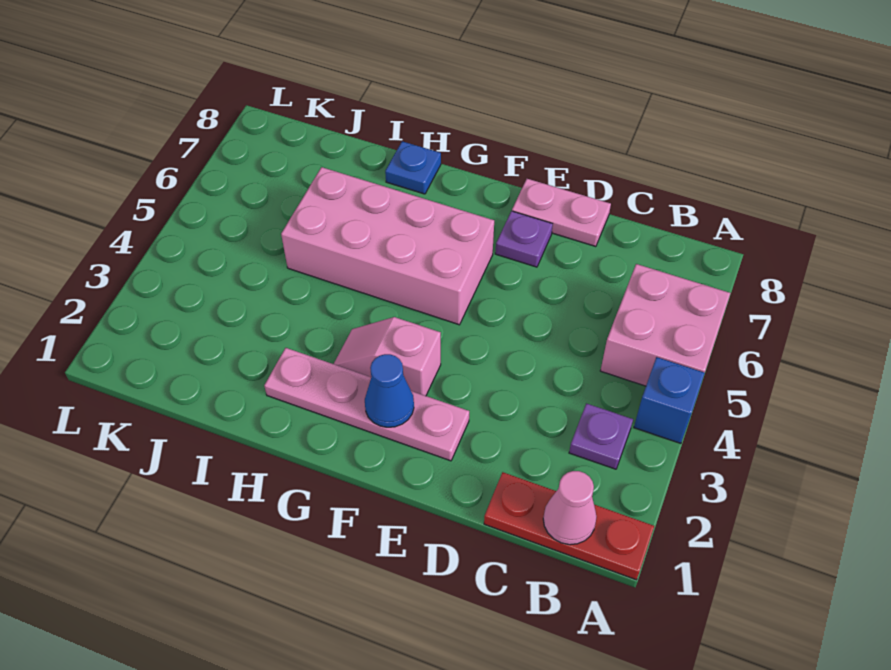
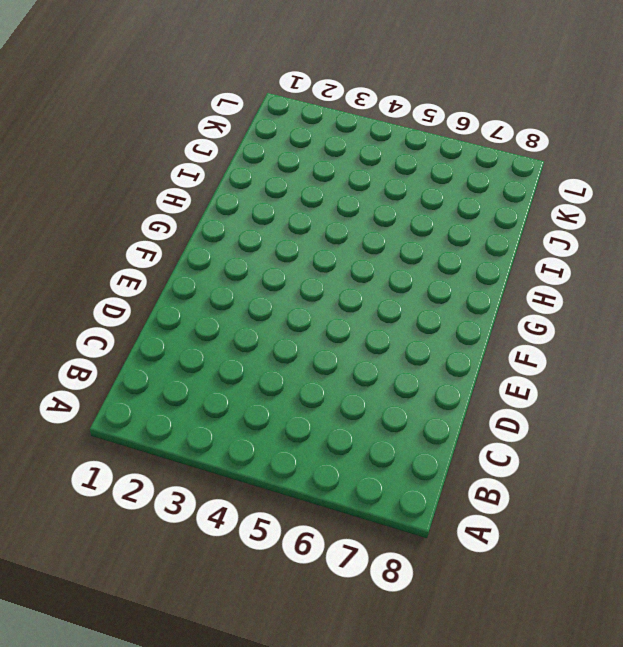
none -> red plate A1:C1 level 1
none -> blue brick A4 level 1
none -> pink brick A5:B6 level 1

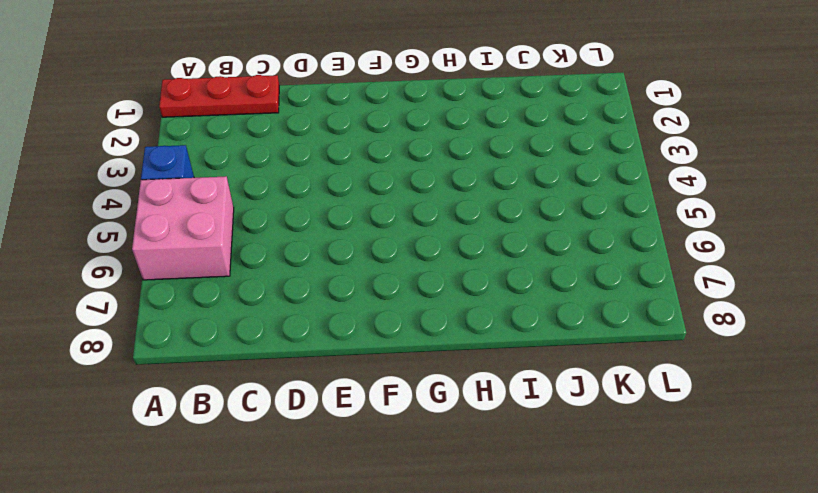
none -> purple plate B3 level 1
none -> pink plate D8:E8 level 1
none -> pink plate E2:H2 level 1

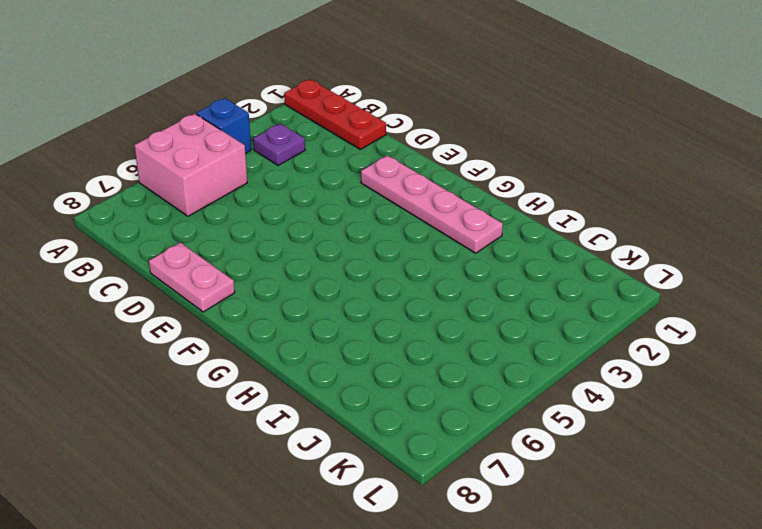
none -> purple plate E7 level 1
none -> pink slope F3:G3 level 1 top F
none -> pink brick F5:I6 level 1

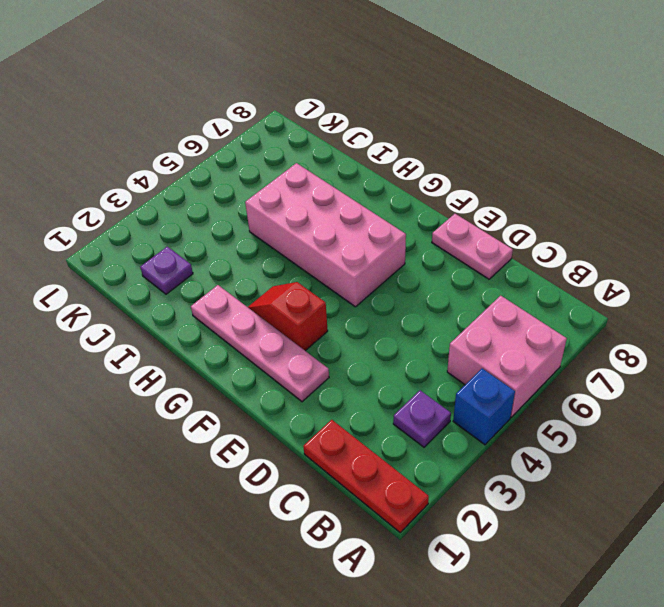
red slope F3:G3 level 1 top F -> pink slope F3:G3 level 1 top F
purple plate J2 level 1 -> purple plate E7 level 1
none -> blue plate H8 level 1
none -> pink cone B1 level 2
none -> blue cone F2 level 2

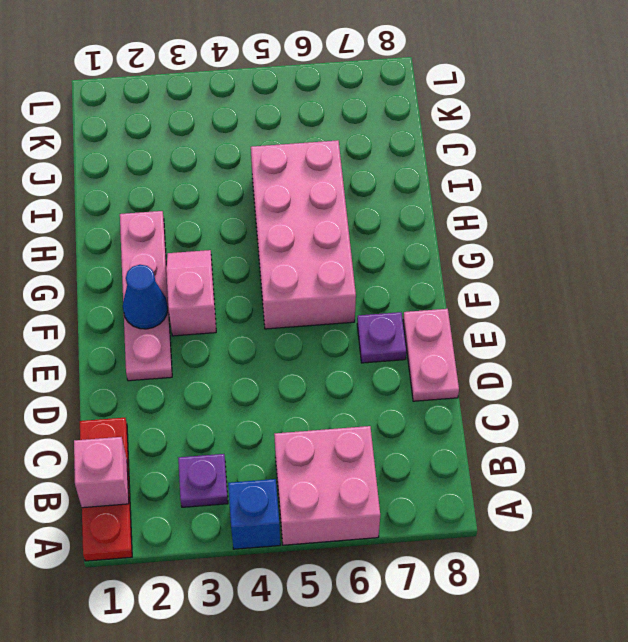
pink brick B1 level 2 -> pink cone B1 level 2
none -> blue plate H8 level 1

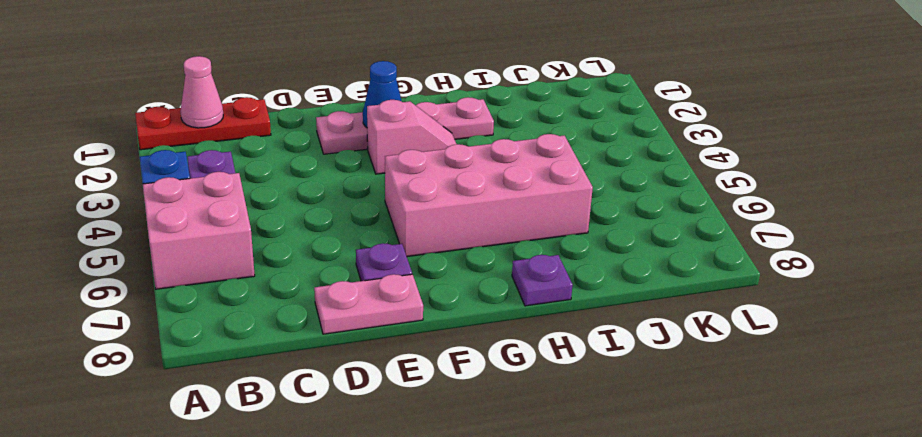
purple plate H8 level 1 -> blue plate H8 level 1

